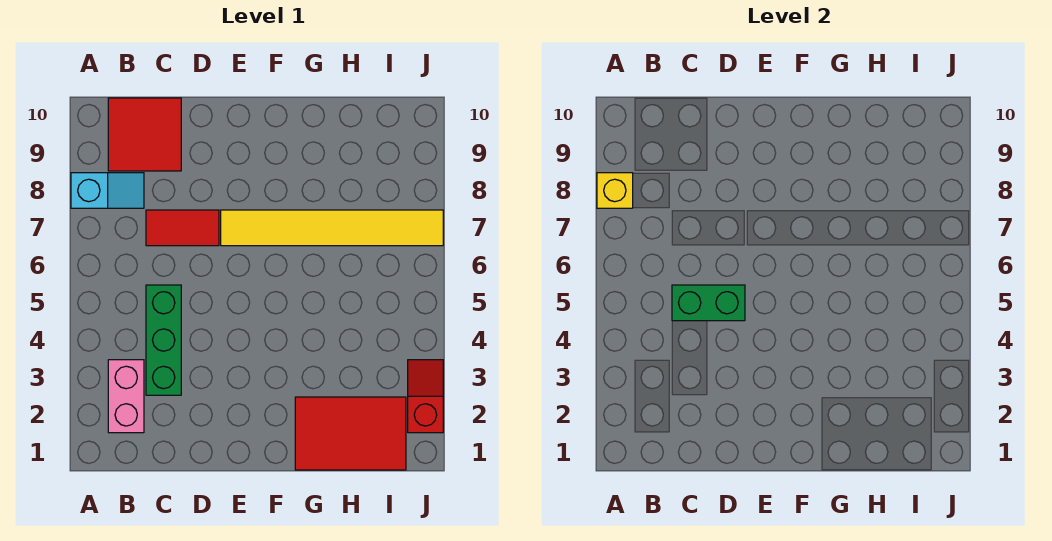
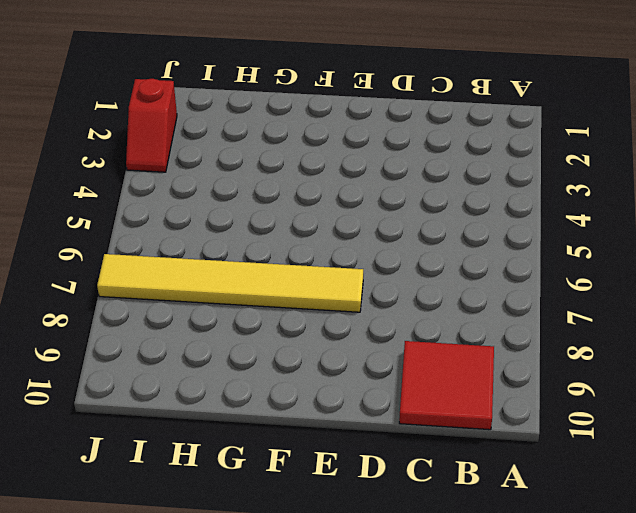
none -> cyan slope A8:B8 level 1 top A
none -> pink brick B2:B3 level 1

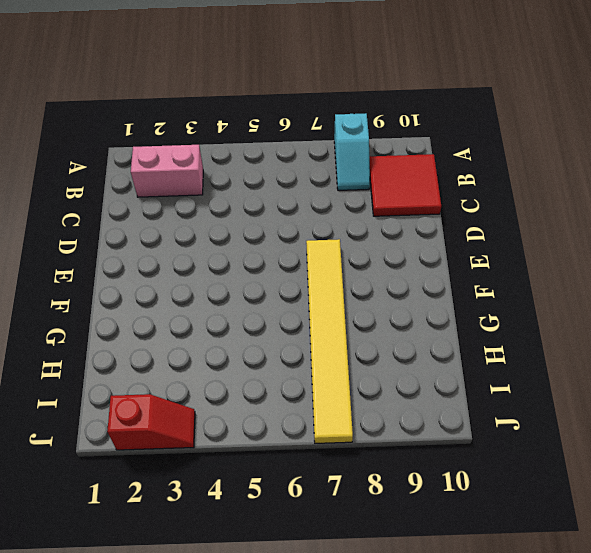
none -> green brick C3:C5 level 1
none -> red tile C7:D7 level 1

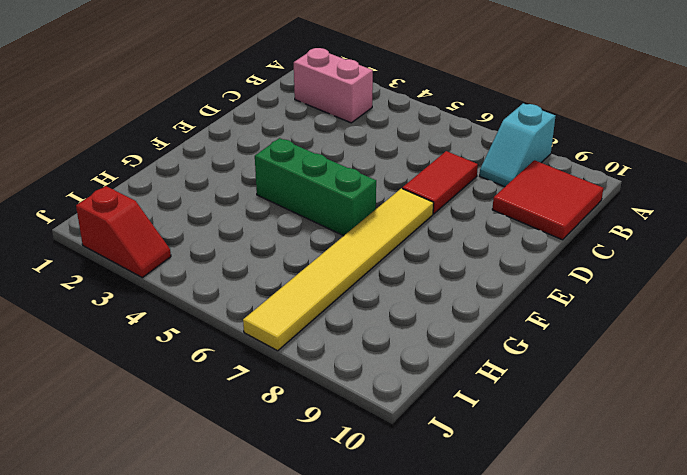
green brick F4:F6 level 1 -> green brick C3:C5 level 1
none -> red tile G1:I2 level 1
none -> yellow brick A8 level 2

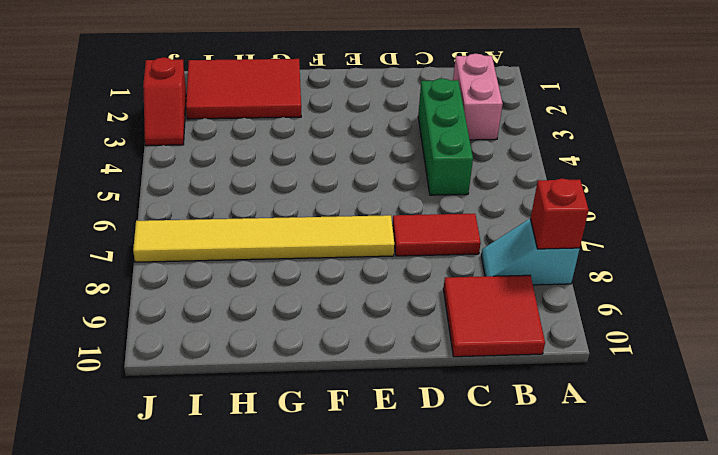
red brick A8 level 2 -> yellow brick A8 level 2
none -> green brick C5:D5 level 2

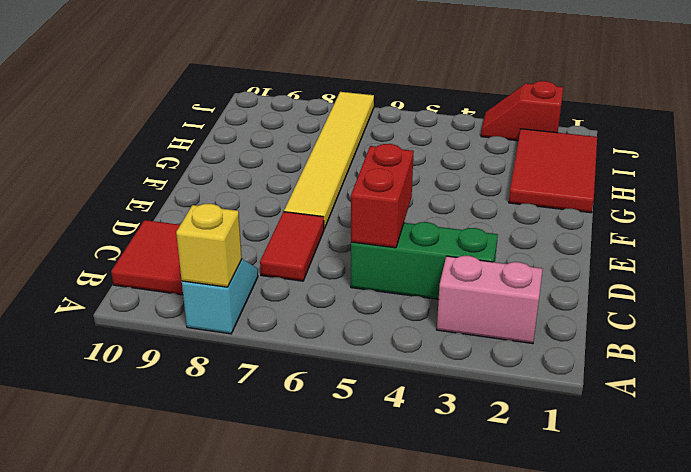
red brick C5:D5 level 2 -> green brick C5:D5 level 2

